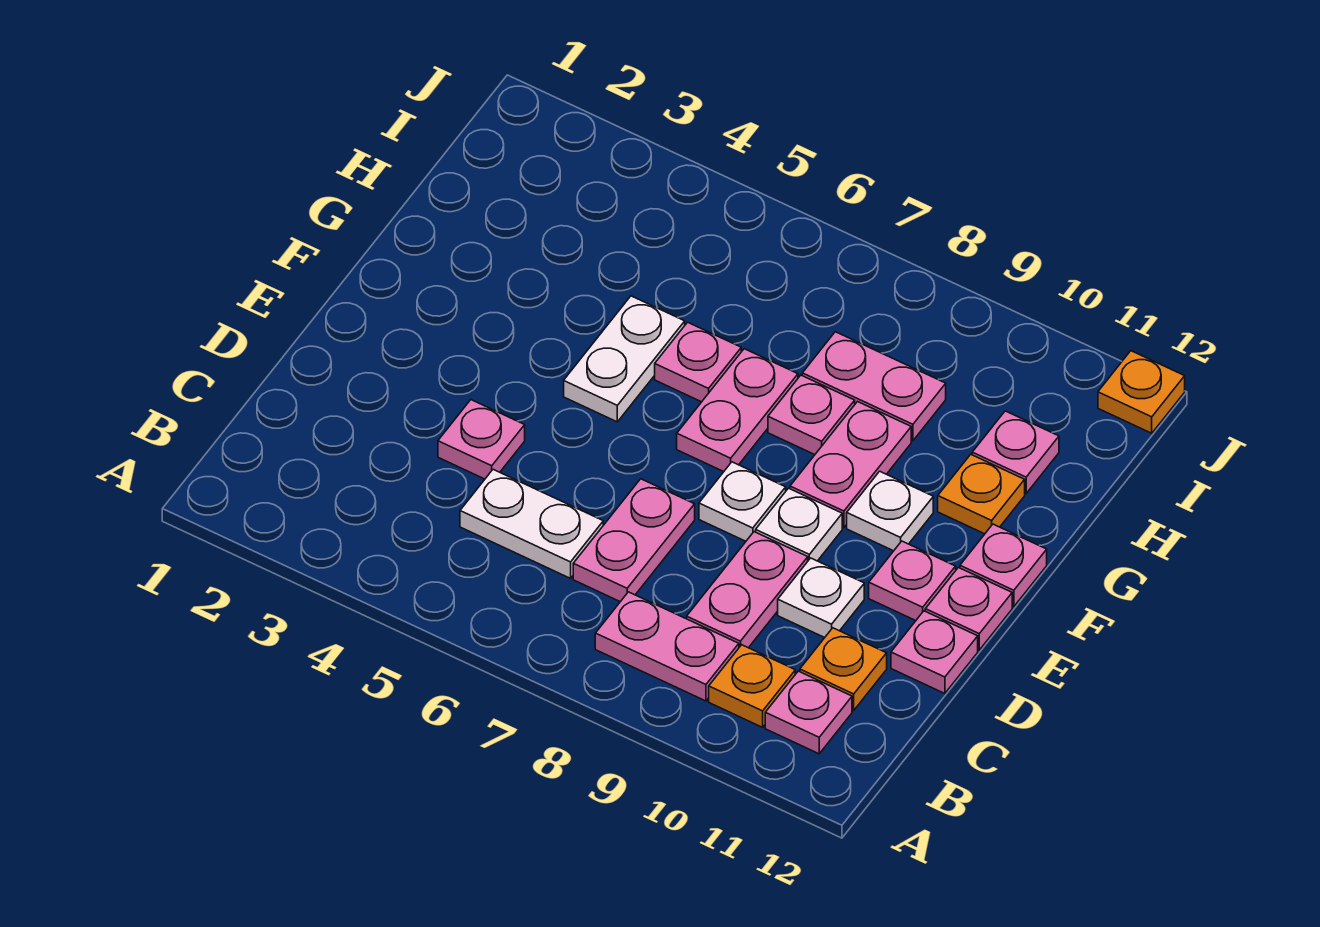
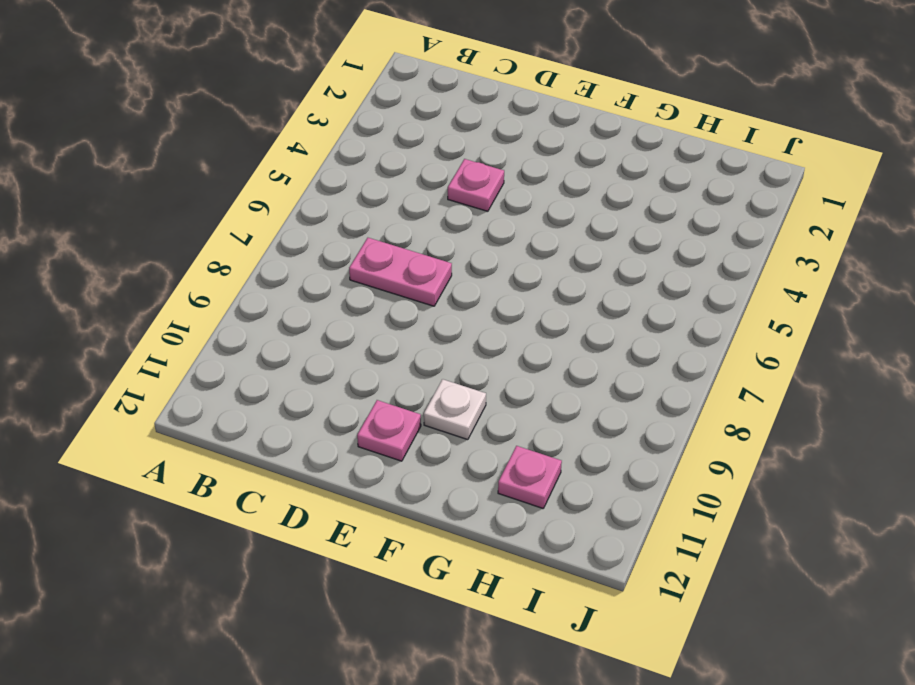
none -> pink plate B8:B9 level 1
none -> orange plate B10 level 1
none -> pink plate B11 level 1

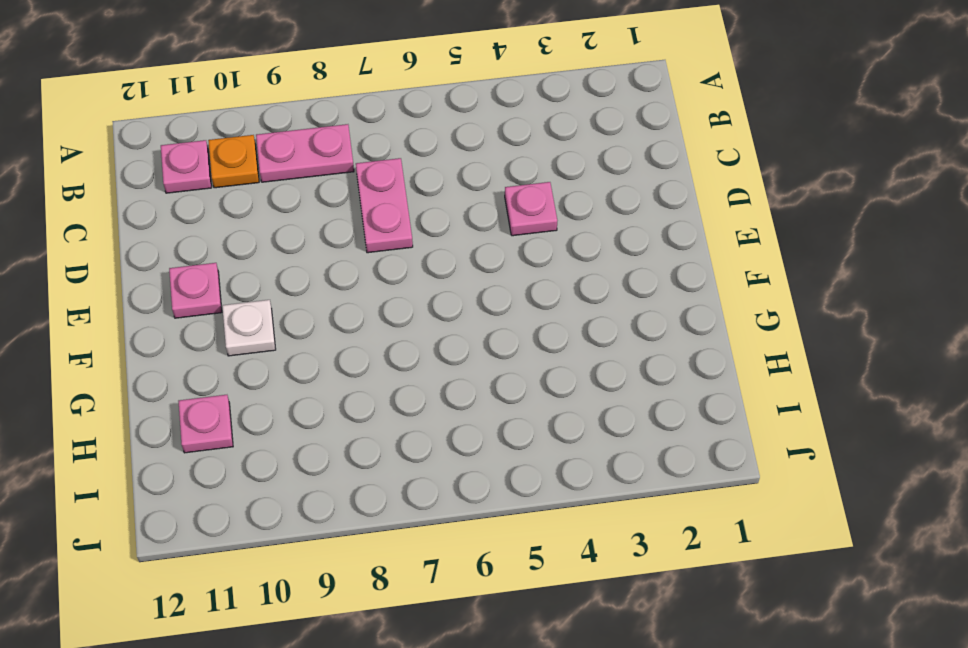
none -> white plate C5:C6 level 1
none -> pink plate C9:D9 level 1
none -> orange plate C11 level 1

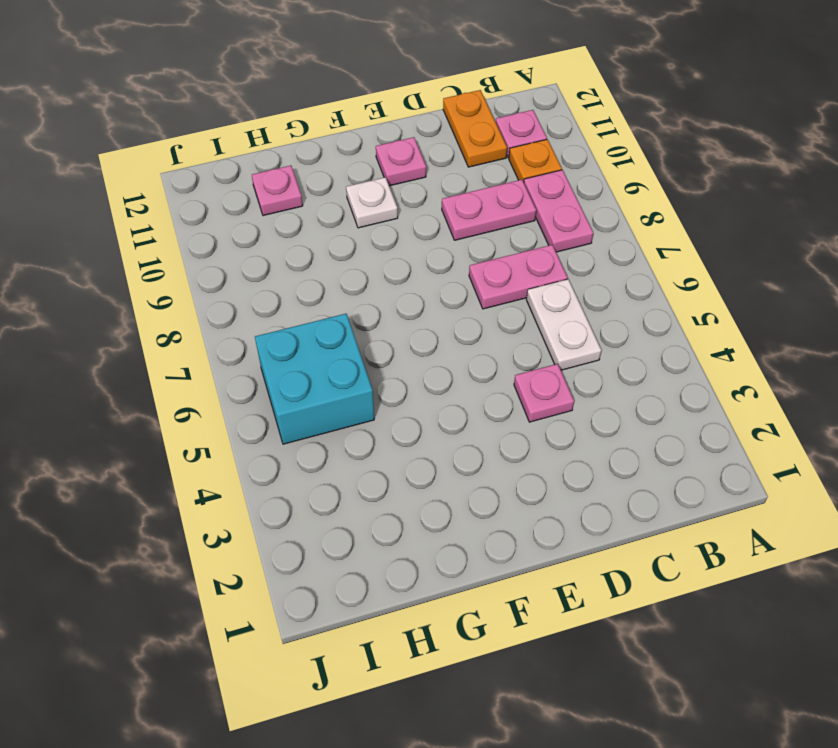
orange plate C11:C12 level 1 -> orange plate C11 level 1
cyan brick H5:I6 level 1 -> none
none -> white plate D10 level 1
none -> pink plate D12 level 1
none -> white plate E8 level 1

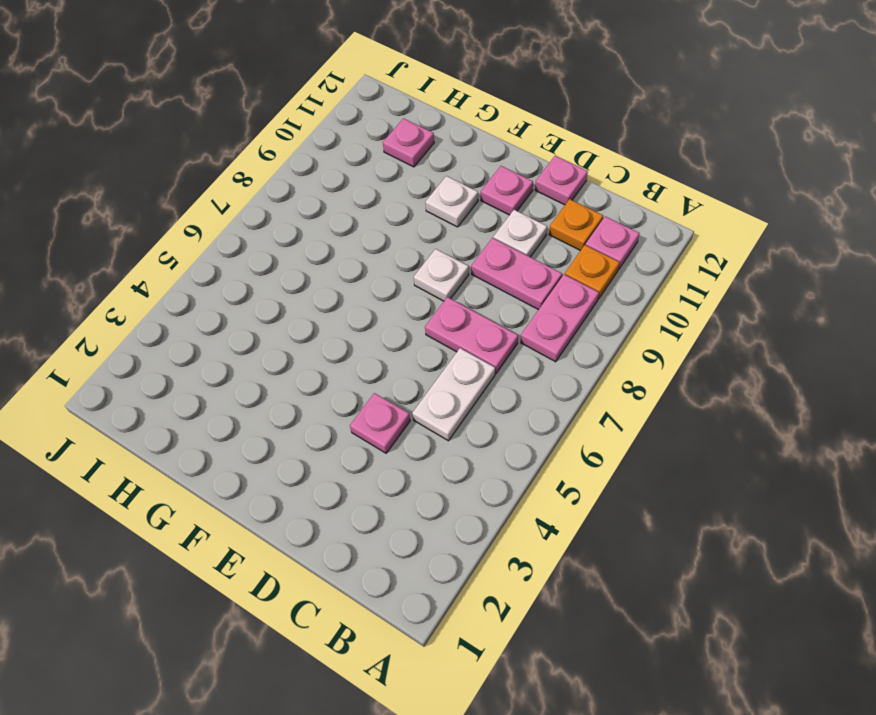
none -> white plate E9 level 1
none -> pink plate E12 level 1
none -> white plate F5:G5 level 1

